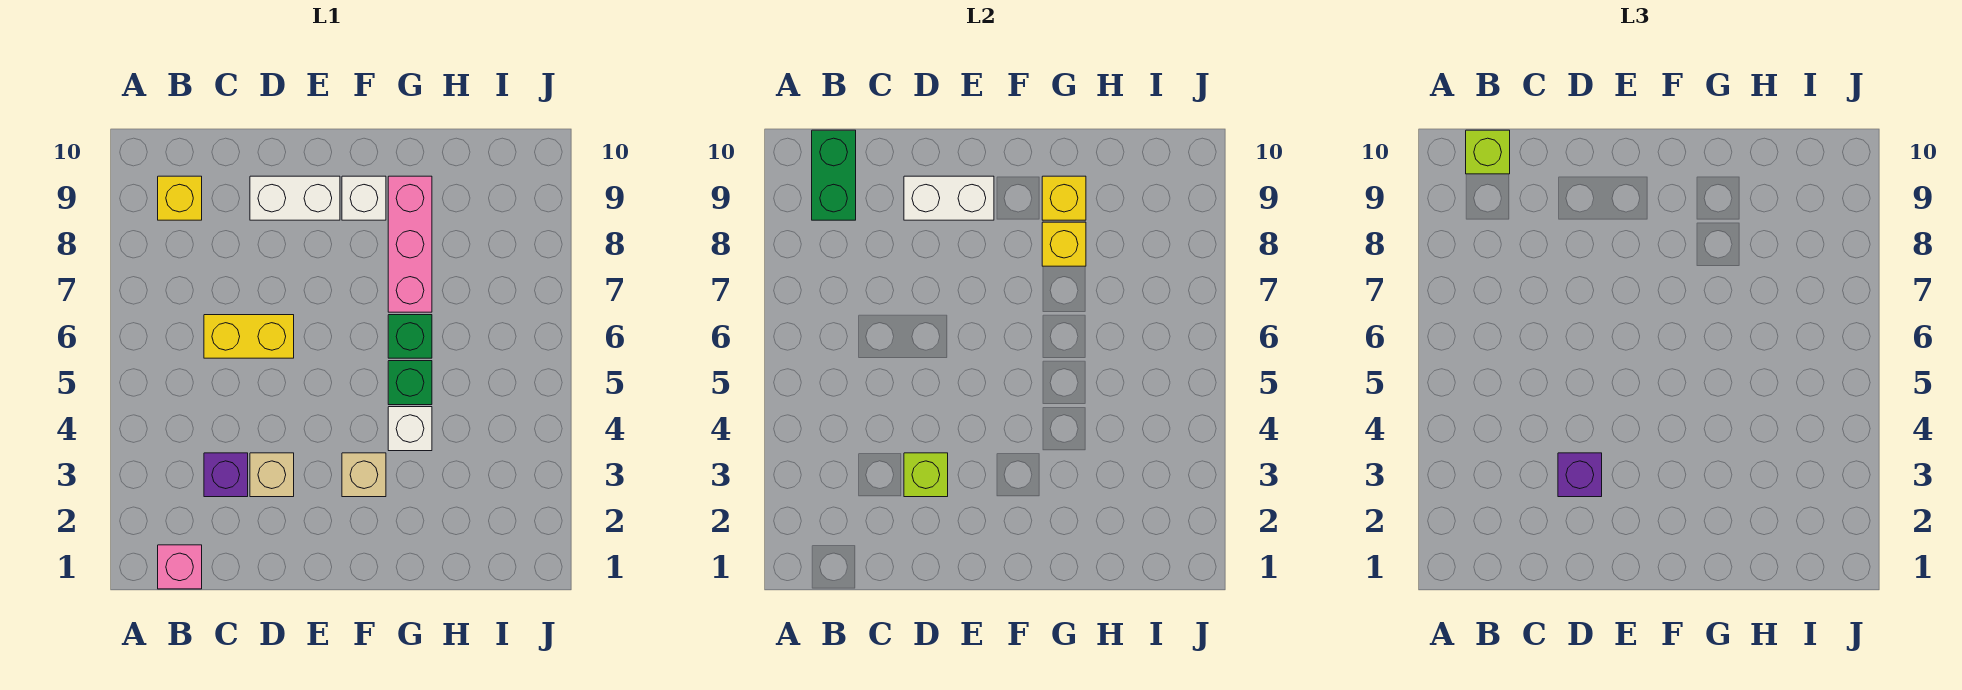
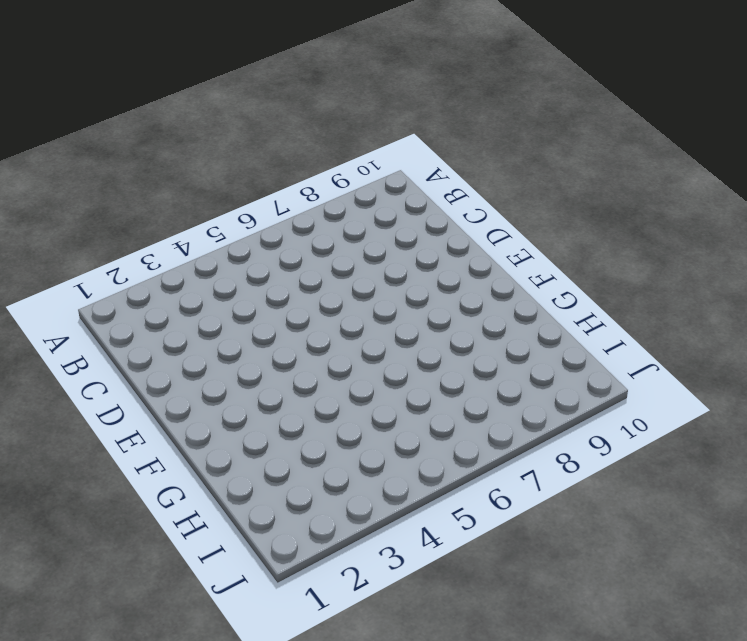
none -> pink brick B1 level 1
none -> yellow brick B9 level 1
none -> purple brick C3 level 1

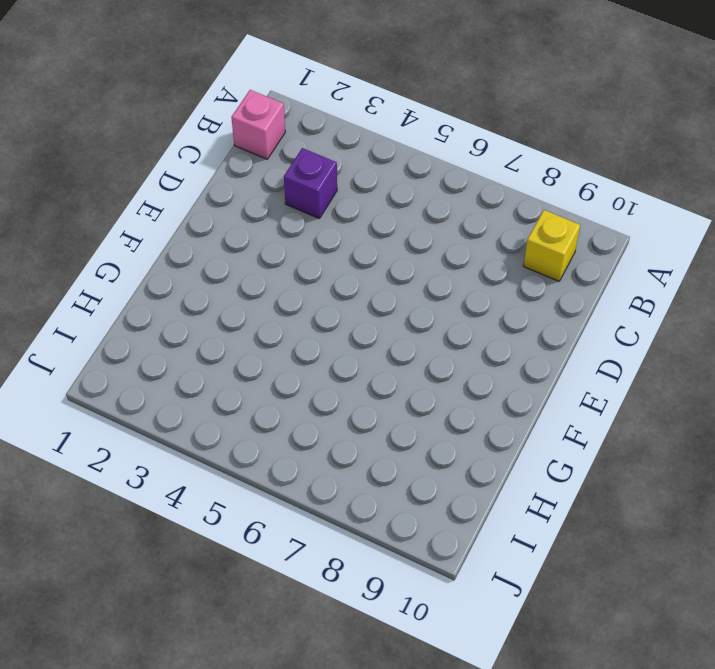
none -> yellow brick C6:D6 level 1
none -> tan brick D3 level 1
none -> white brick D9:E9 level 1

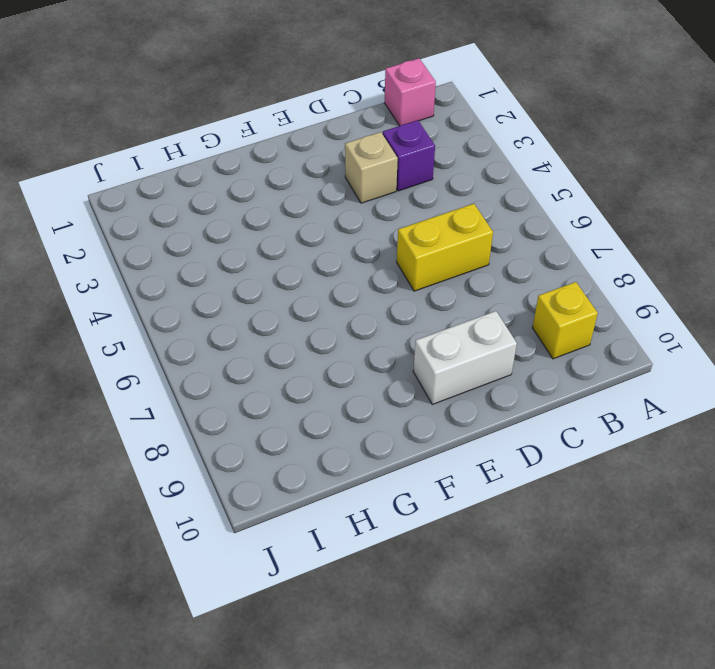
none -> tan brick F3 level 1
none -> white brick F9 level 1
none -> white brick G4 level 1

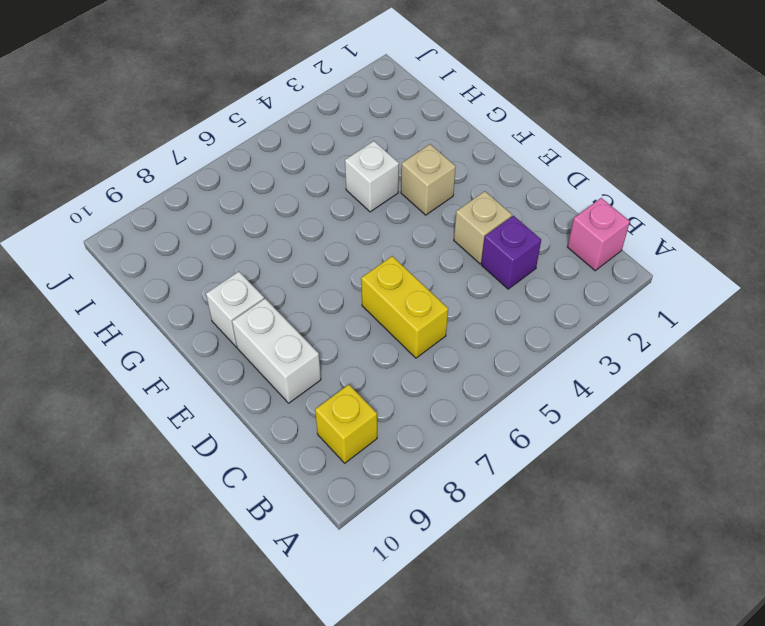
none -> green brick G5 level 1
none -> green brick G6 level 1
none -> pink brick G7:G9 level 1

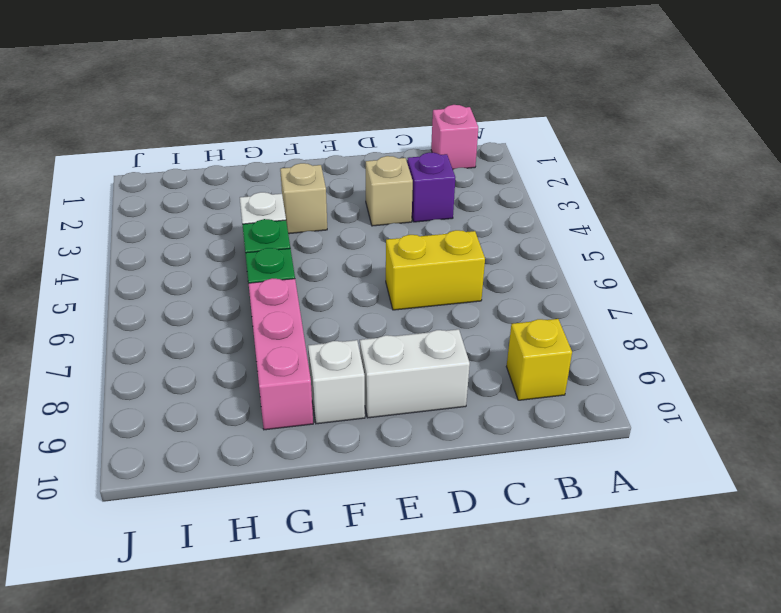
none -> green brick B9:B10 level 2
none -> lime brick D3 level 2
none -> white brick D9:E9 level 2

